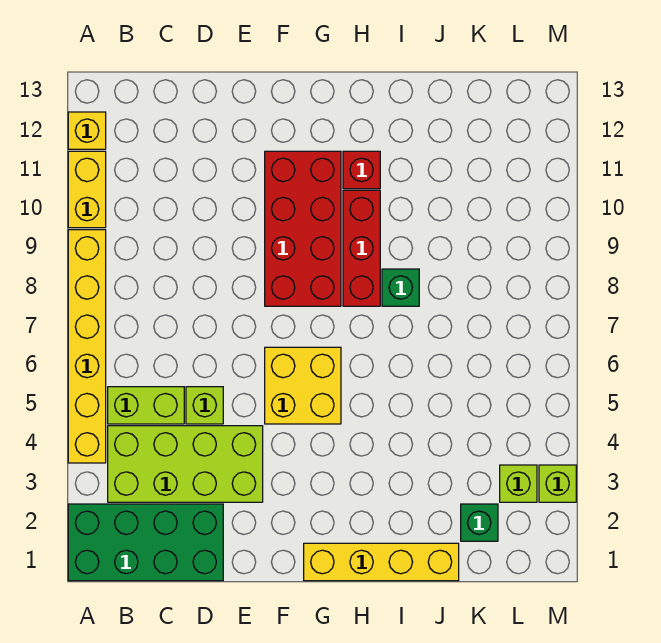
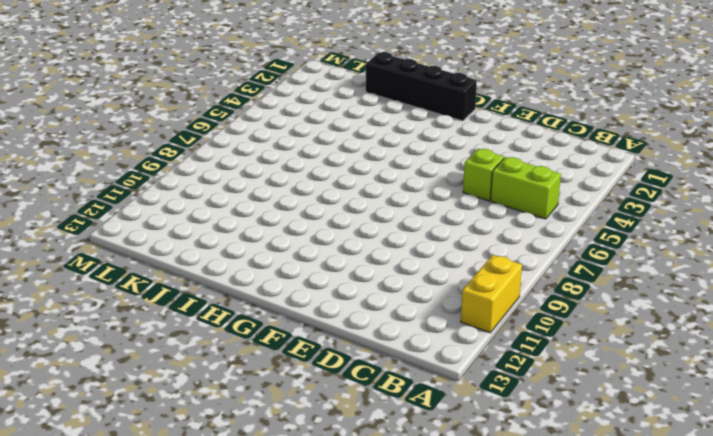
black brick G1:J1 level 1 -> yellow brick G1:J1 level 1
none -> green brick A1:D2 level 1
none -> yellow brick A4:A9 level 1
none -> yellow brick A12 level 1

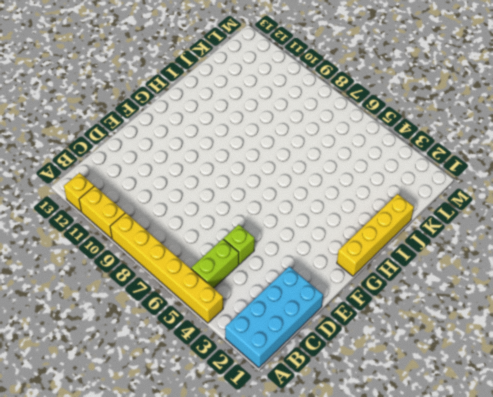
cyan brick A1:D2 level 1 -> green brick A1:D2 level 1
none -> lime brick B3:E4 level 1
none -> yellow brick F5:G6 level 1
none -> red brick F8:G11 level 1

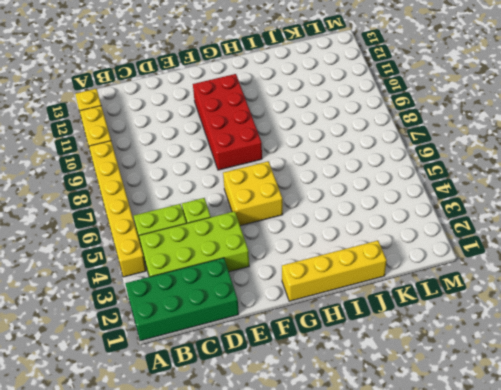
none -> red brick H8:H10 level 1
none -> red brick H11 level 1
none -> green brick I8 level 1

